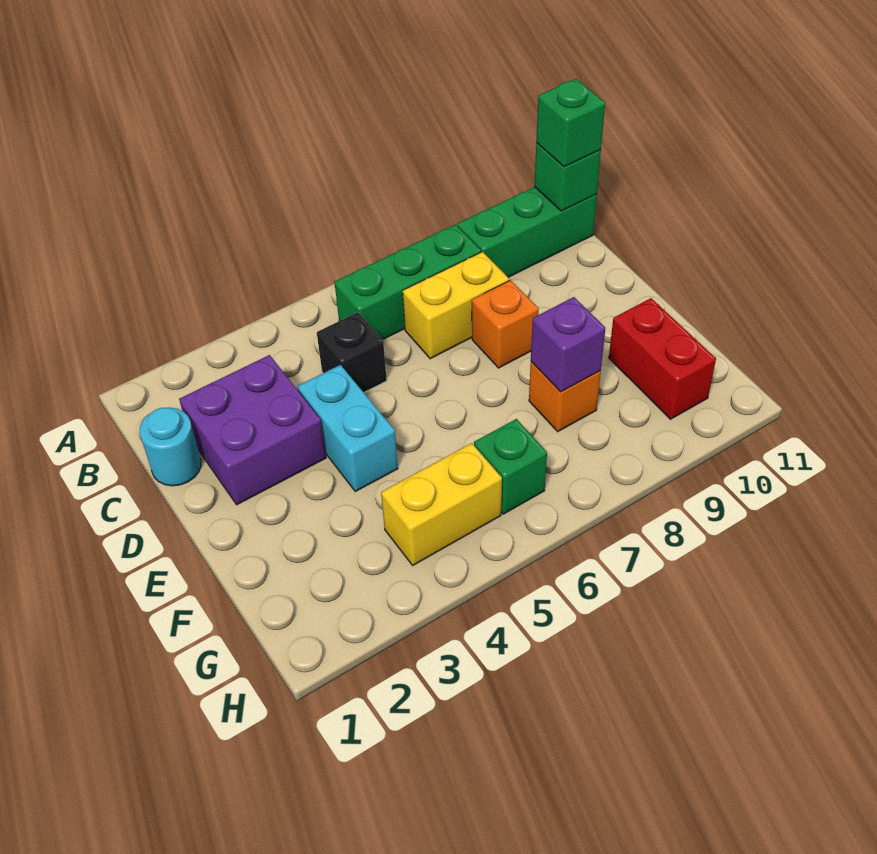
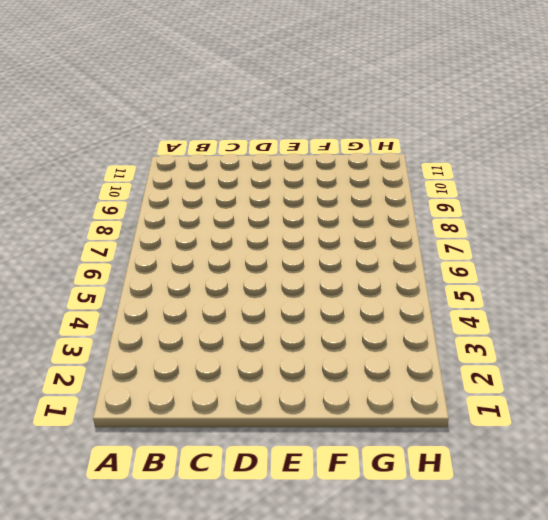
none -> green brick B6:B8 level 1
none -> green brick B9:B11 level 1
none -> cyan round brick C1 level 1

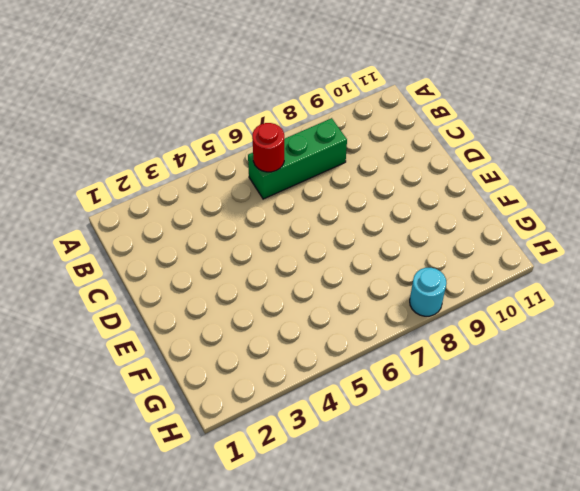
red round brick B6 level 2 -> none
cyan round brick H8 level 1 -> cyan round brick C1 level 1
none -> green brick B9:B11 level 1
none -> purple brick C2:D3 level 1
none -> black brick C5 level 1

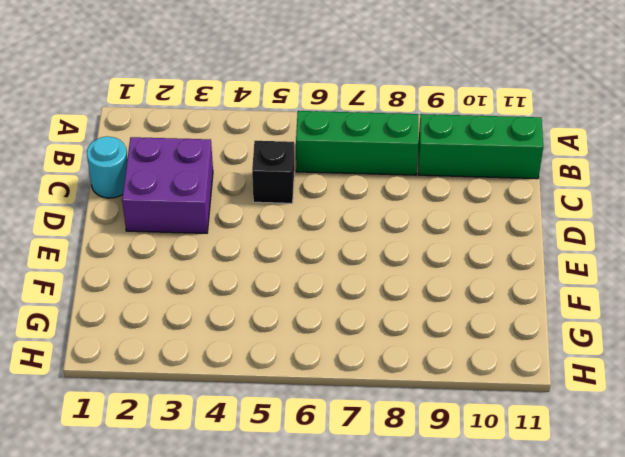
none -> yellow brick C7:C8 level 1
none -> cyan brick D4:E4 level 1
none -> orange brick D8 level 1

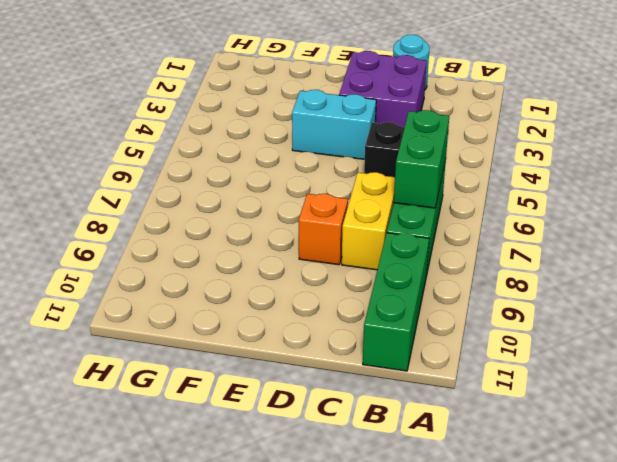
green brick B6:B7 level 2 -> none
none -> orange brick F8 level 1
none -> red brick F10:G10 level 1
none -> yellow brick G4:G5 level 1

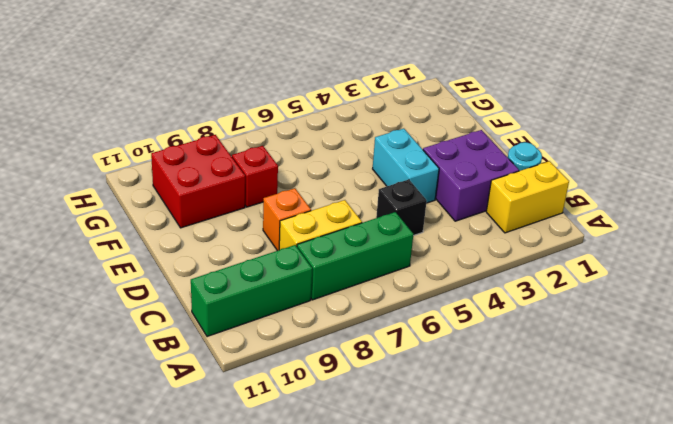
yellow brick B1:B2 level 1 -> yellow brick G4:G5 level 1
red brick F8 level 1 -> orange brick F8 level 1
red brick F9:G10 level 1 -> red brick F10:G10 level 1
none -> green brick G6 level 1
none -> green brick B11 level 2
none -> purple brick F8 level 2

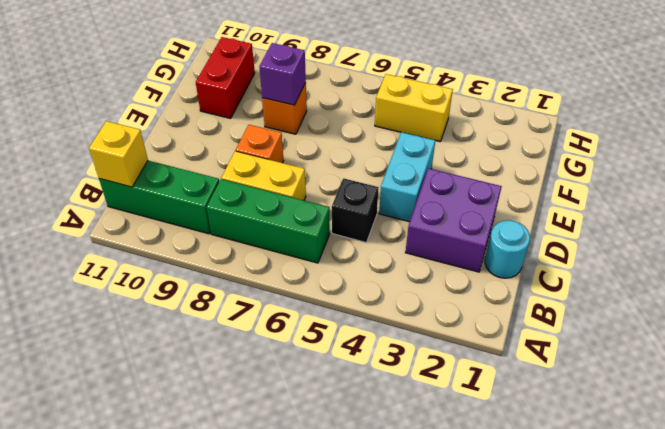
yellow brick B11 level 2 -> green brick B11 level 2
none -> green brick G6 level 1
none -> green brick B11 level 3

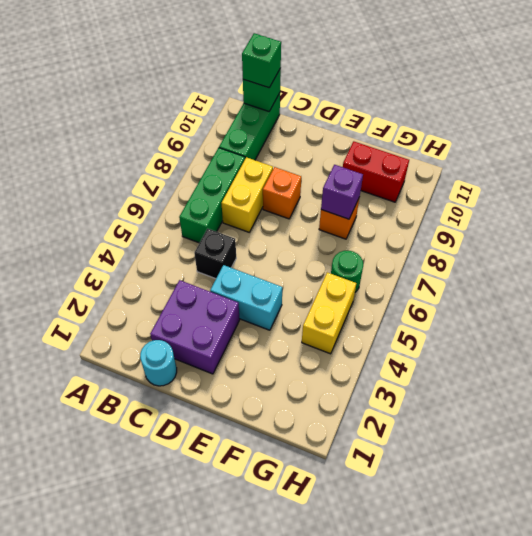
green round brick G6 level 1 -> green brick G6 level 1

